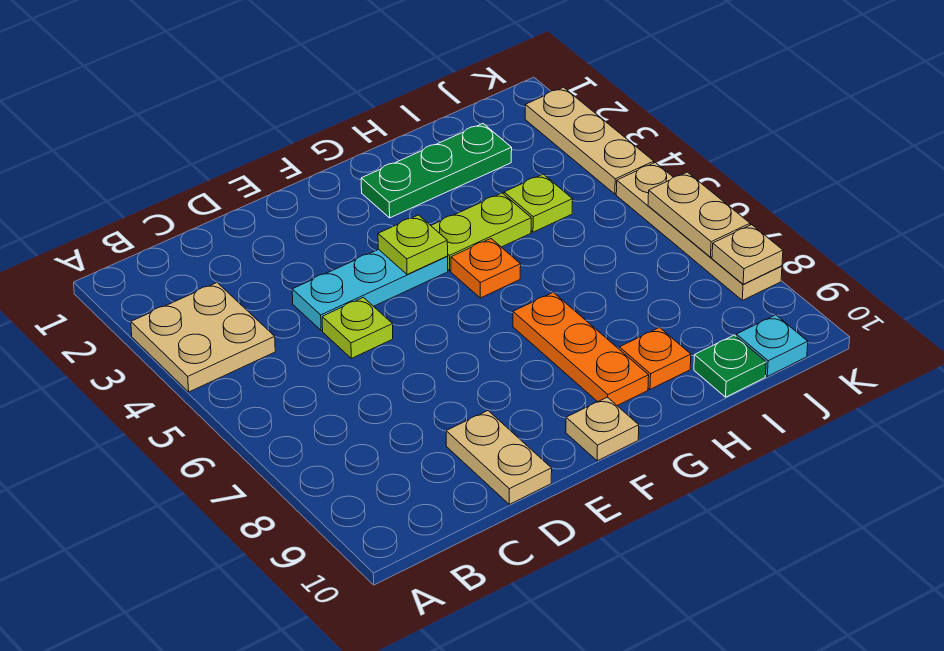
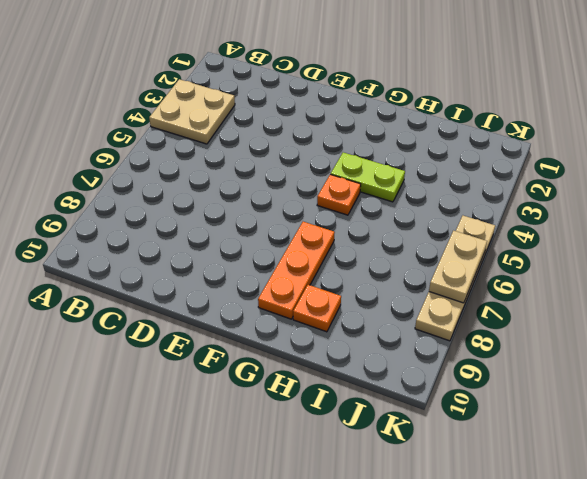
none -> cyan plate D4:F4 level 1
none -> lime plate D5 level 1
none -> tan plate D9:D10 level 1

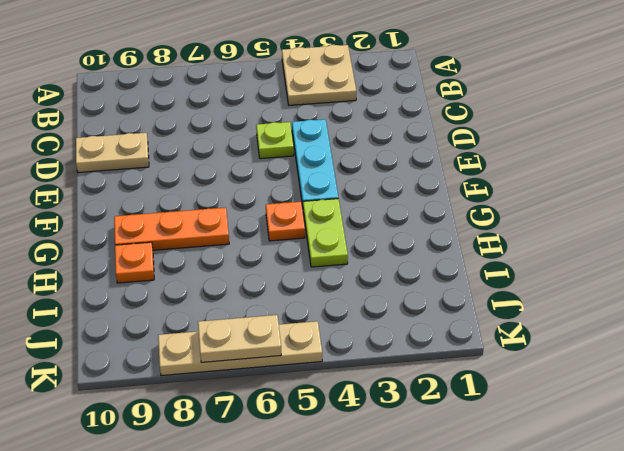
none -> tan plate F10 level 1
none -> green plate G2:I2 level 1
none -> lime plate I4 level 1

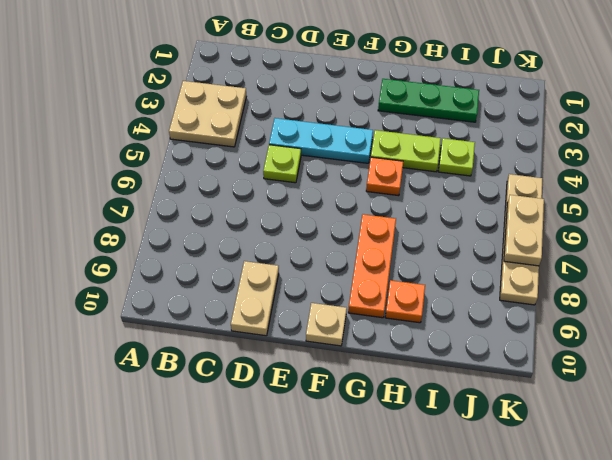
none -> green plate I10 level 1
none -> cyan plate J10 level 1
none -> tan plate K2:K4 level 1

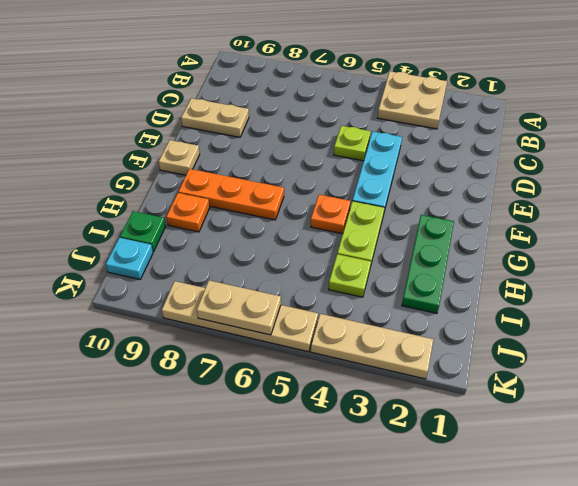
none -> lime plate F4 level 2
none -> tan plate K8 level 2

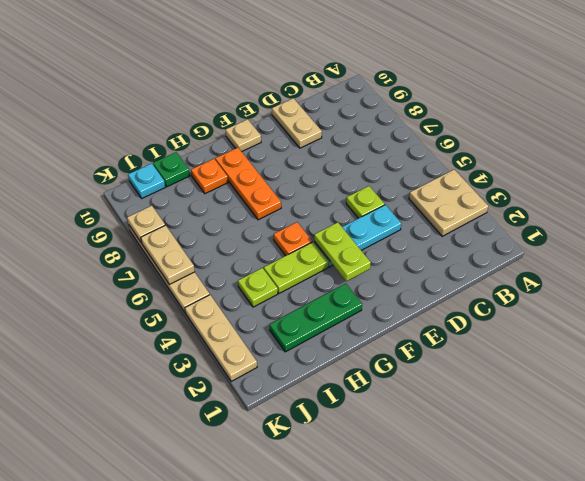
lime plate F3:F4 level 2 -> lime plate F4 level 2

